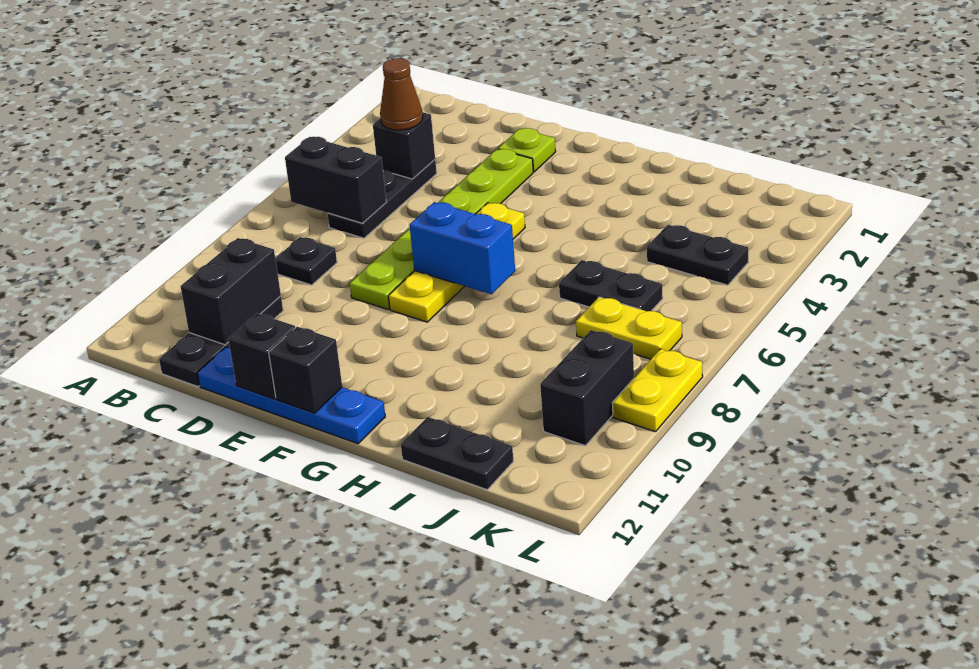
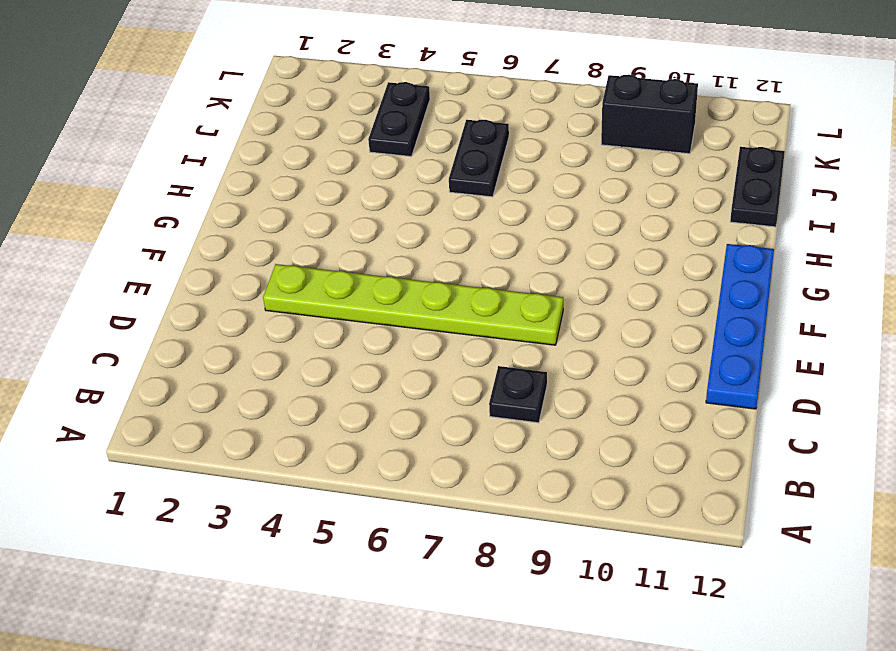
none -> black plate C4:C6 level 1
none -> black plate C10:C12 level 1
none -> lime plate E2 level 1

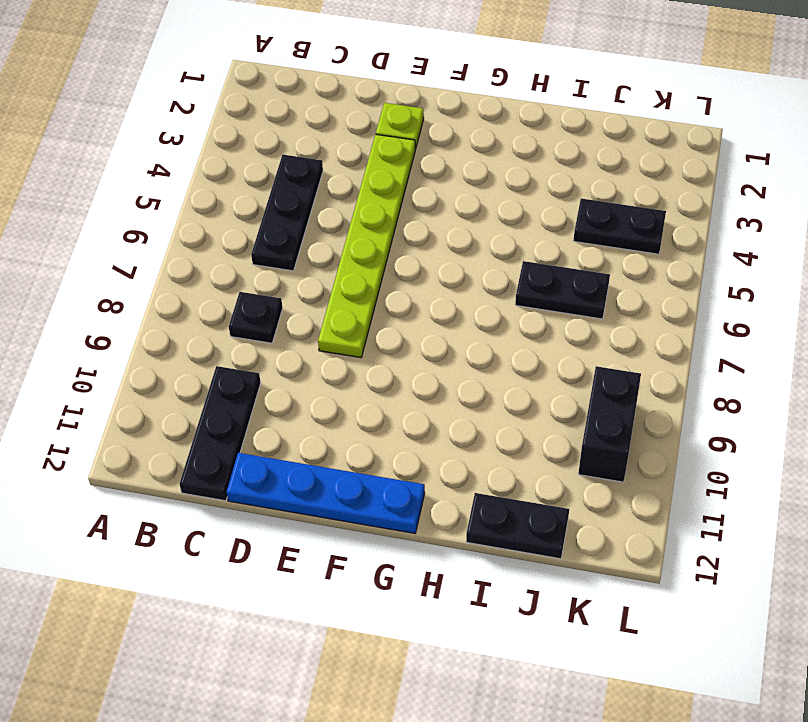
none -> yellow plate F5:F8 level 1
none -> yellow plate J7:K7 level 1
none -> yellow plate L8:L9 level 1

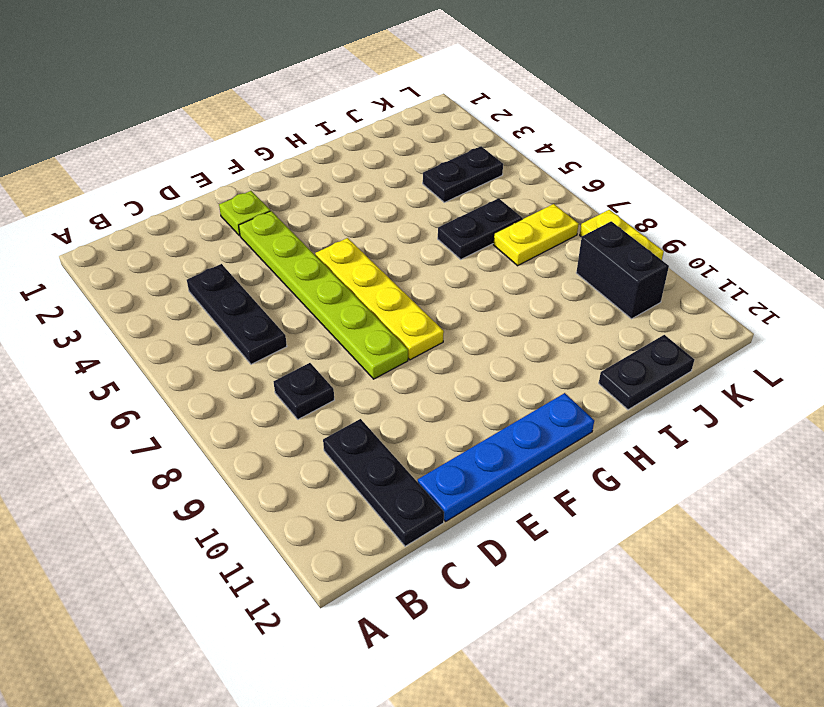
none -> black brick B6:C6 level 2
none -> black brick C4 level 2
none -> black brick C10:C11 level 2

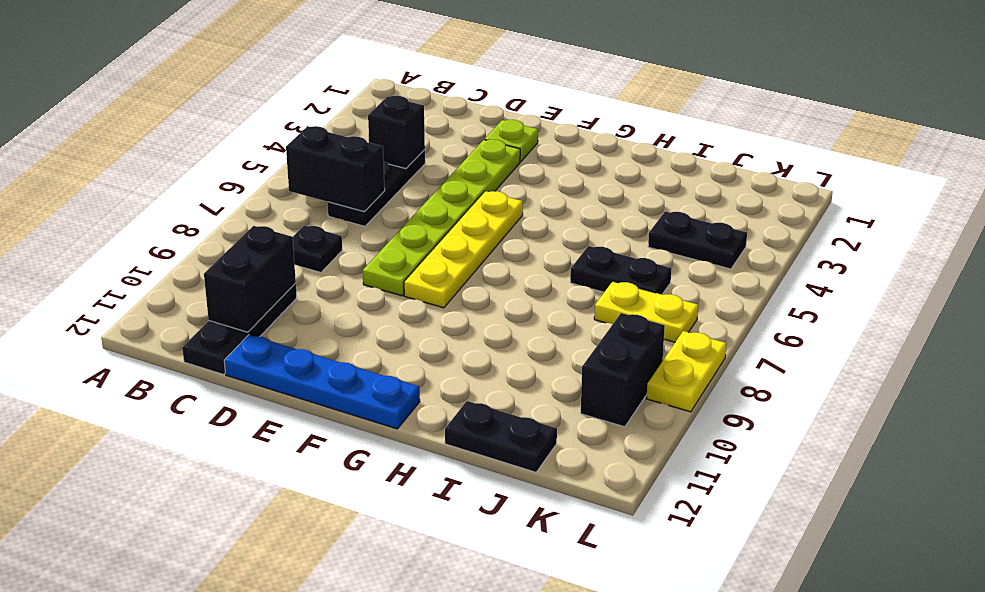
none -> black brick E12 level 2
none -> blue brick F7:G7 level 2
none -> black brick F12 level 2

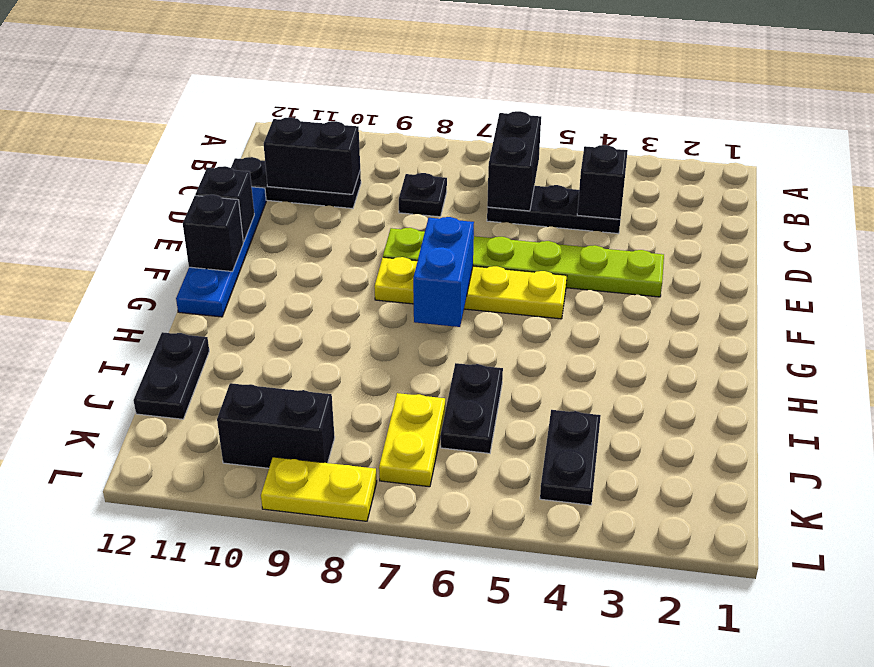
none -> lime plate E2 level 1
none -> brown cone C4 level 3

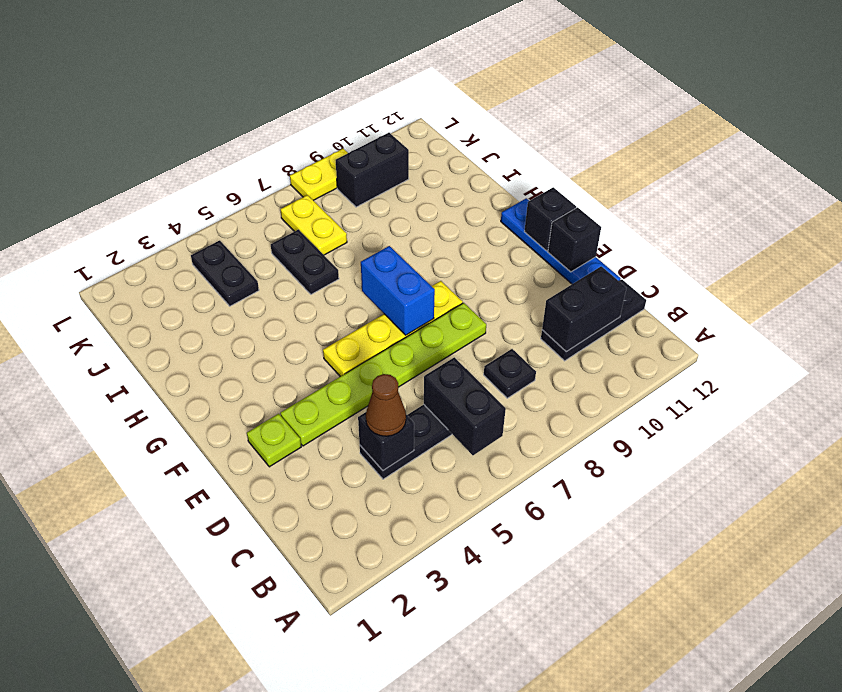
none -> black plate I12:J12 level 1

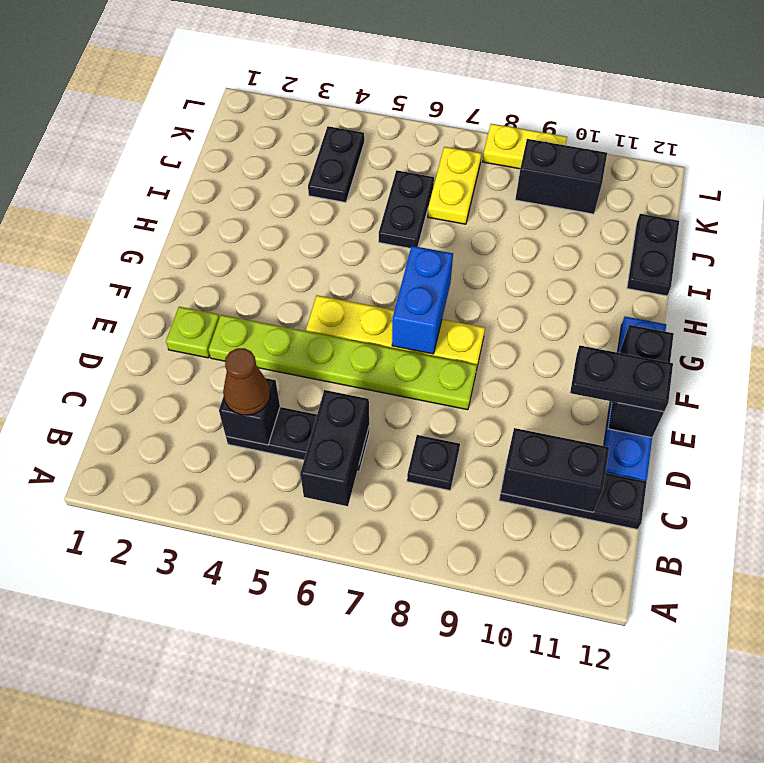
black plate E11:E12 level 3 -> none

